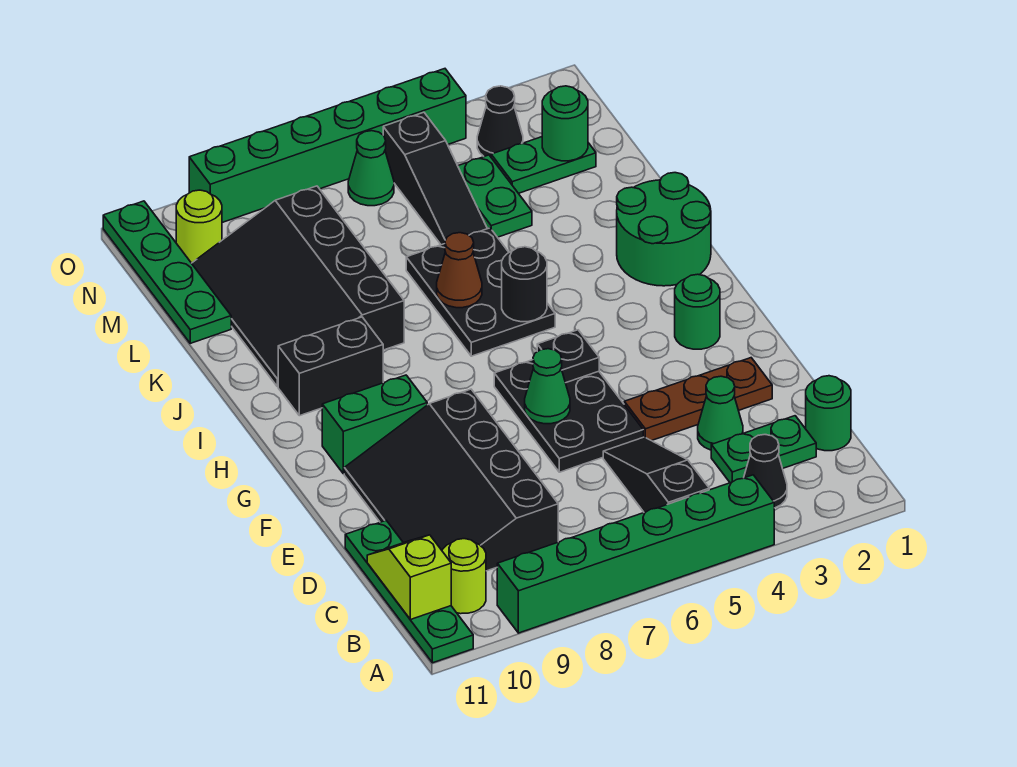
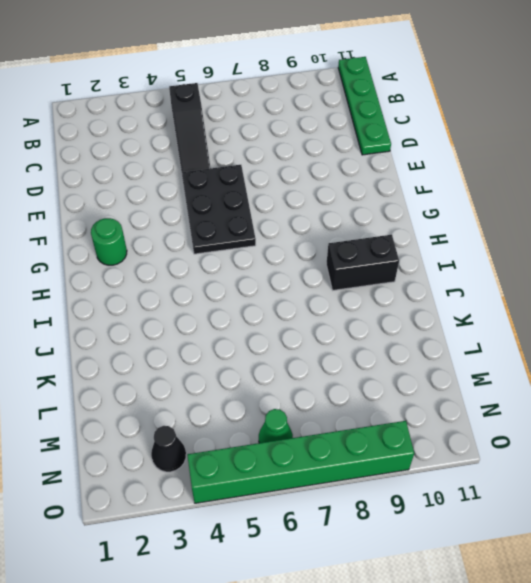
none -> green brick A4:A9 level 1
none -> black cone B3 level 1
none -> lime round brick B10 level 1
none -> green round brick C1 level 1

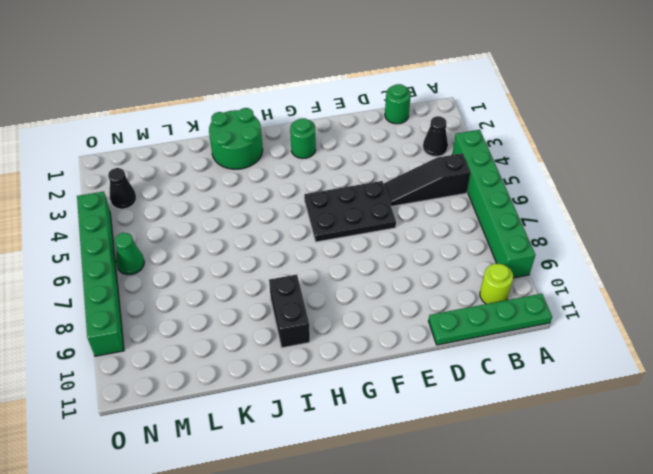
none -> green plate C2:C3 level 1
none -> black slope C8:F10 level 1 top 8
none -> green cone D3 level 1
none -> brown plate E2:E4 level 1

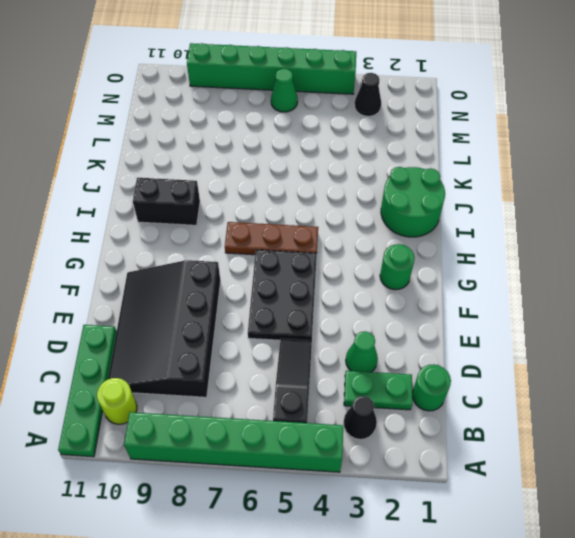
brown plate H5:H7 level 1 -> brown plate E2:E4 level 1
none -> green brick G9:G10 level 1
none -> black plate I5:K6 level 1
none -> black slope J8:M10 level 1 top 8
none -> green plate L4:M4 level 1

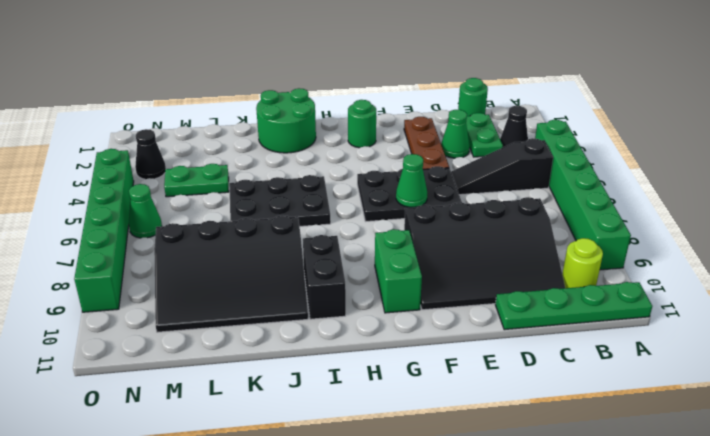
none -> black slope L5:N5 level 1 top N
none -> green plate L11:O11 level 1
none -> green plate M2:M3 level 1
none -> lime round brick N10 level 1

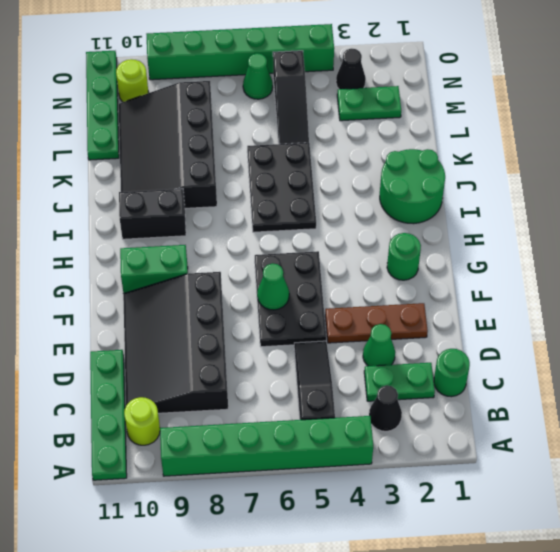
none -> green plate L4:M4 level 1
none -> lime slope B11:C11 level 2 top B
none -> black plate G5 level 2
none -> black round brick I5 level 2

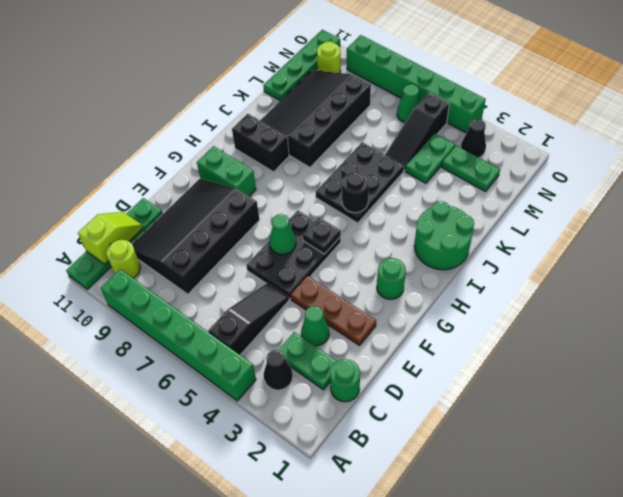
none -> brown cone J6 level 2
none -> green round brick M2 level 2

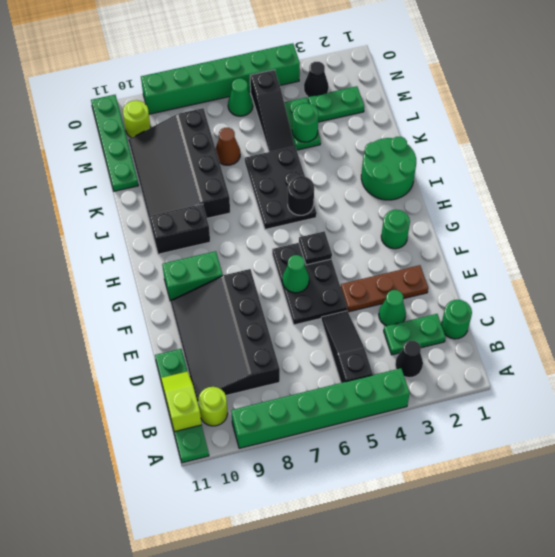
green round brick L4 level 2 -> green round brick M2 level 2
brown cone L7 level 1 -> brown cone J6 level 2

